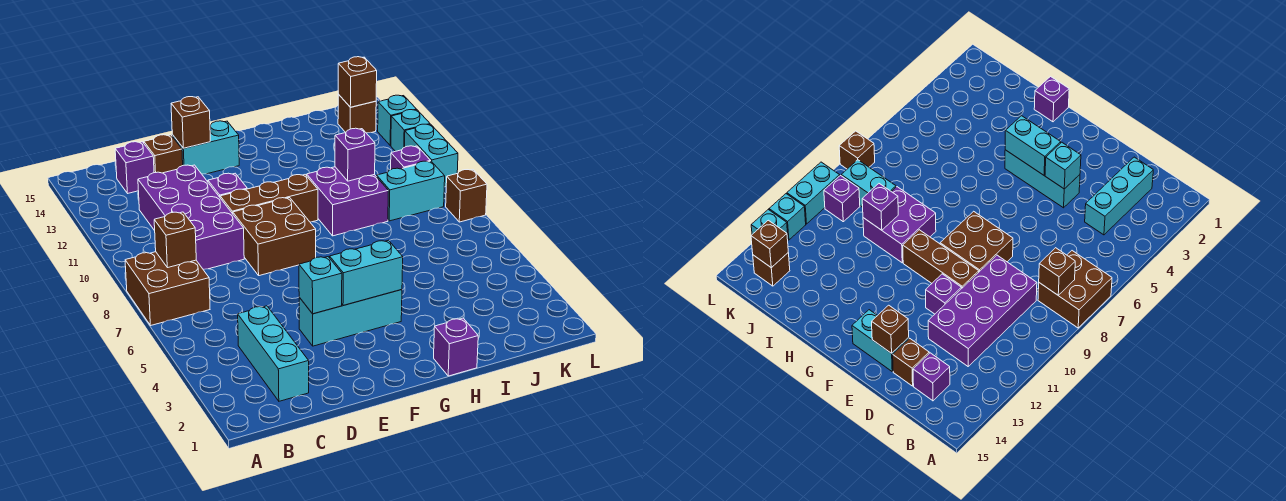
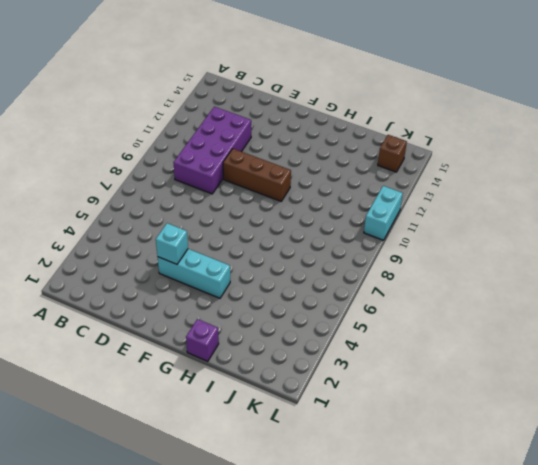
none -> brown brick A7:B8 level 1
none -> cyan brick C2:C4 level 1
none -> purple brick C14 level 1

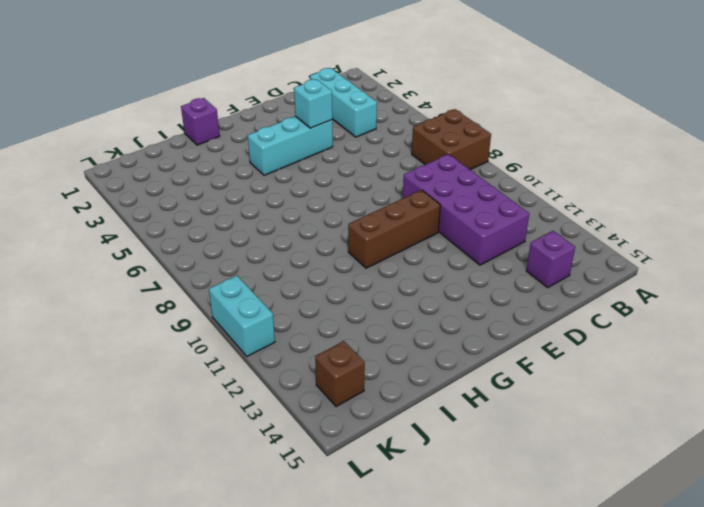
none -> brown brick D14 level 1
none -> brown brick E8:F9 level 1
none -> purple brick E11 level 1

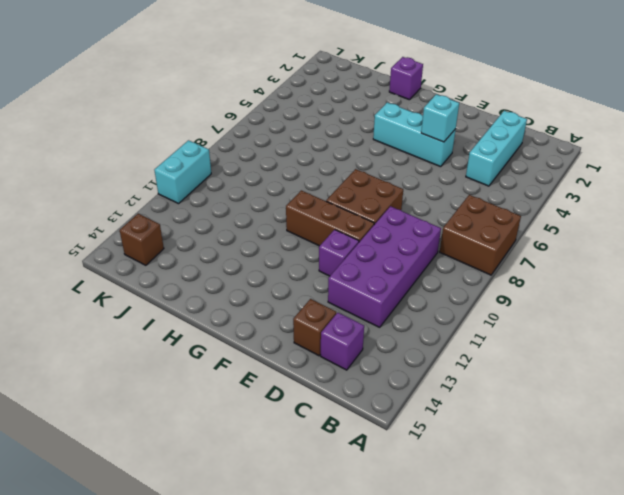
none -> cyan brick E14:F14 level 1
none -> purple brick H9:I10 level 1
none -> cyan brick J9:K9 level 1

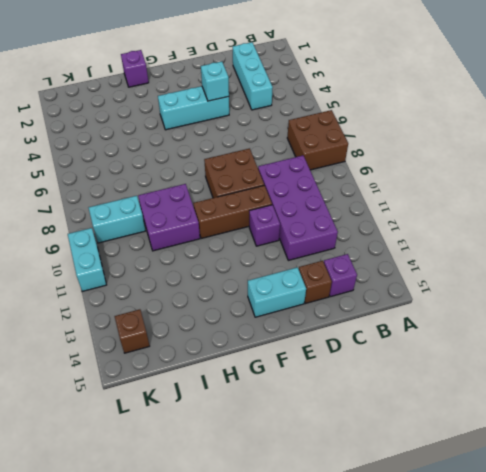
none -> purple brick K10 level 1
none -> brown brick L8 level 1
none -> cyan brick L12 level 1

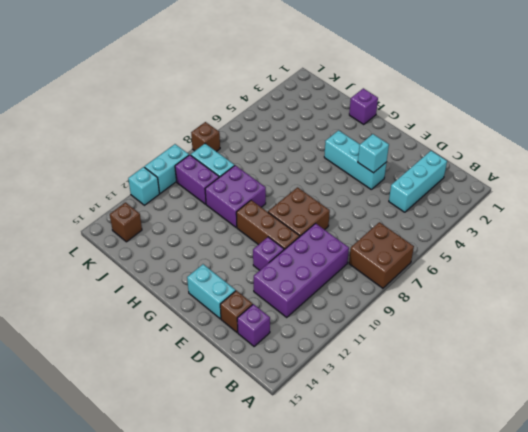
purple brick J10:K10 level 1 -> purple brick K10 level 1
none -> cyan brick L13 level 1
none -> brown brick B8 level 2
none -> brown brick E14 level 2

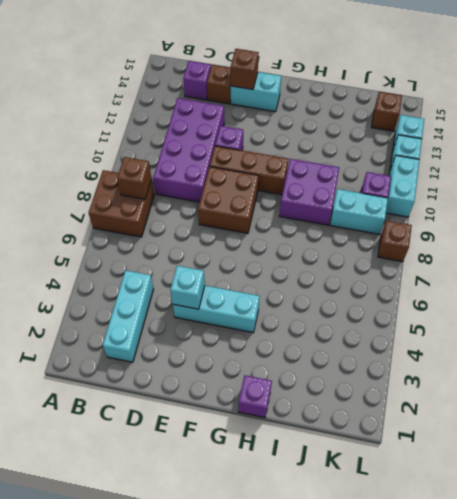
none -> cyan brick F4:G4 level 2
none -> purple brick I10 level 2
none -> brown brick K14 level 2

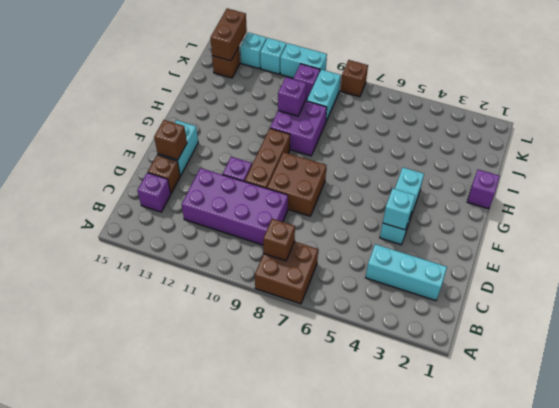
brown brick K14:L14 level 2 -> brown brick K14 level 2
none -> cyan brick F4:G4 level 2

